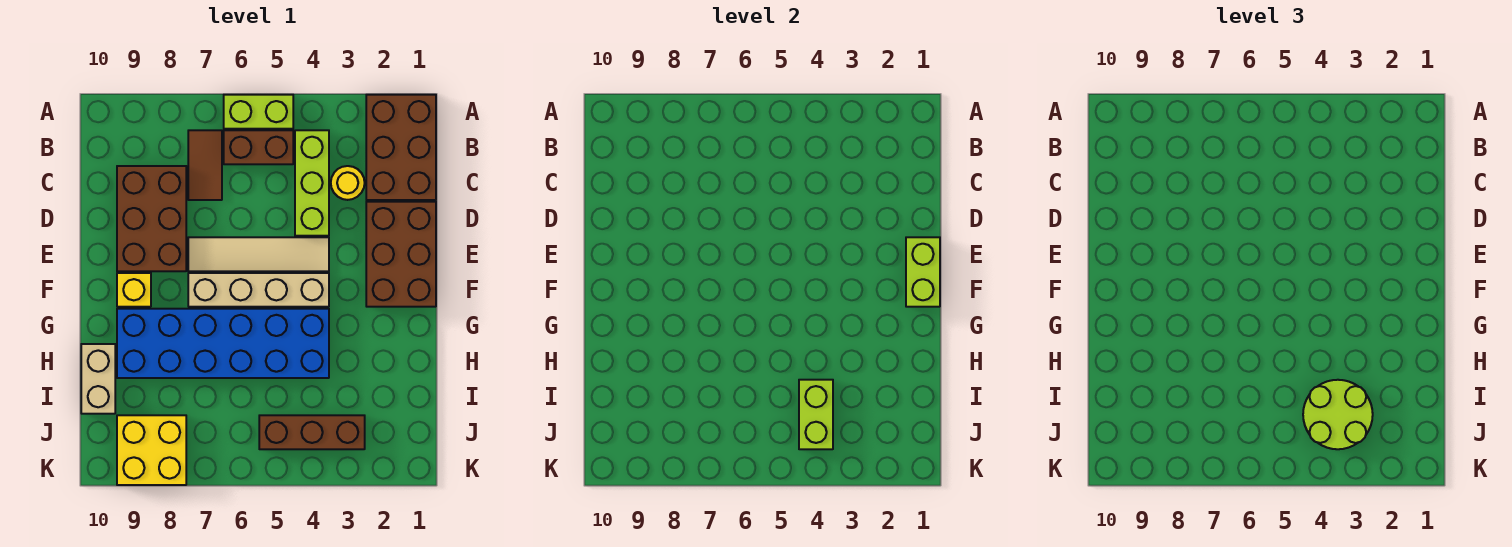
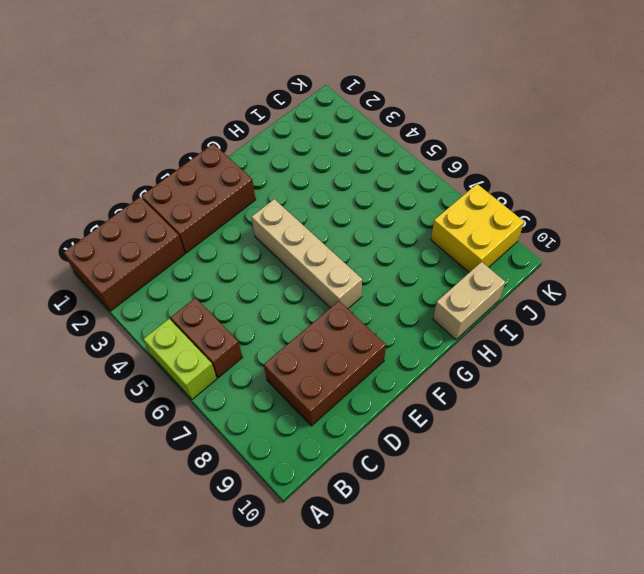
none -> lime brick B4:D4 level 1
none -> brown tile B7:C7 level 1
none -> yellow round brick C3 level 1

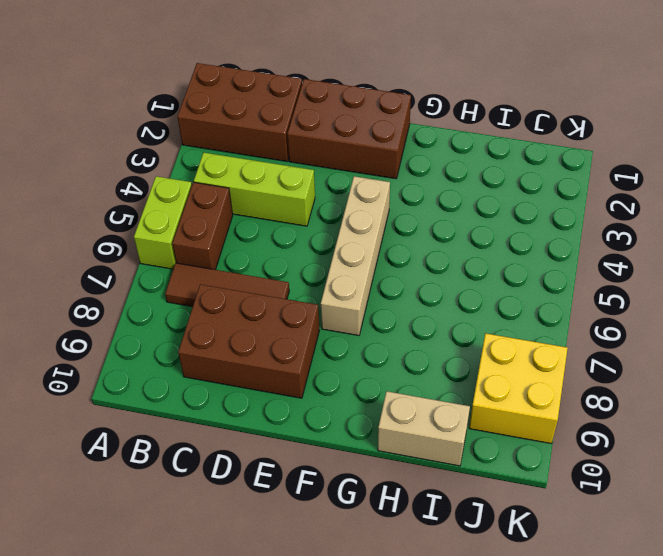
brown tile B7:D7 level 1 -> brown tile B7:C7 level 1
none -> yellow round brick C3 level 1
none -> tan tile E4:E7 level 1
none -> yellow brick F9 level 1

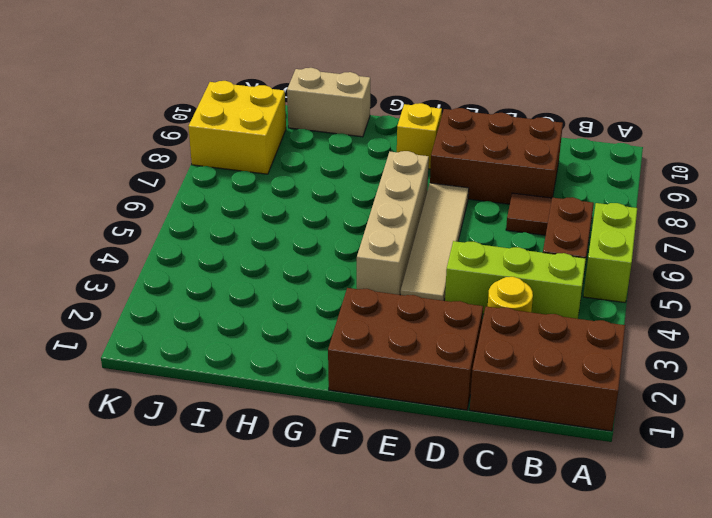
none -> blue brick G4:H9 level 1
none -> brown brick J3:J5 level 1
none -> lime brick E1:F1 level 2

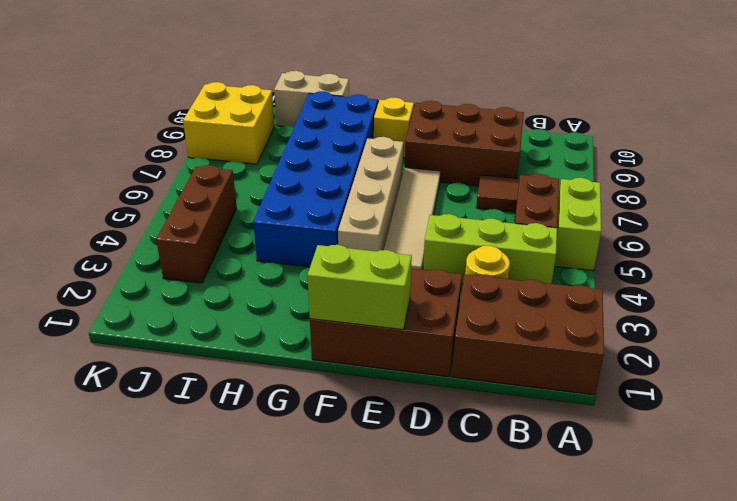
none -> lime brick I4:J4 level 2
none -> lime round brick I3:J4 level 3

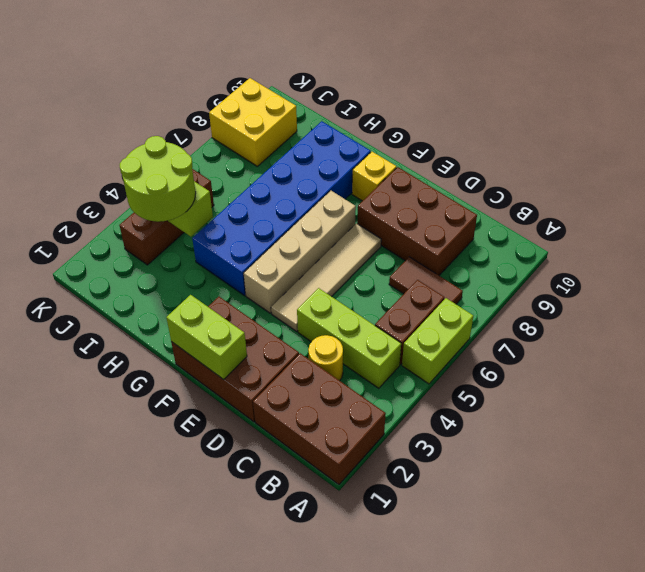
none -> tan brick H10:I10 level 1

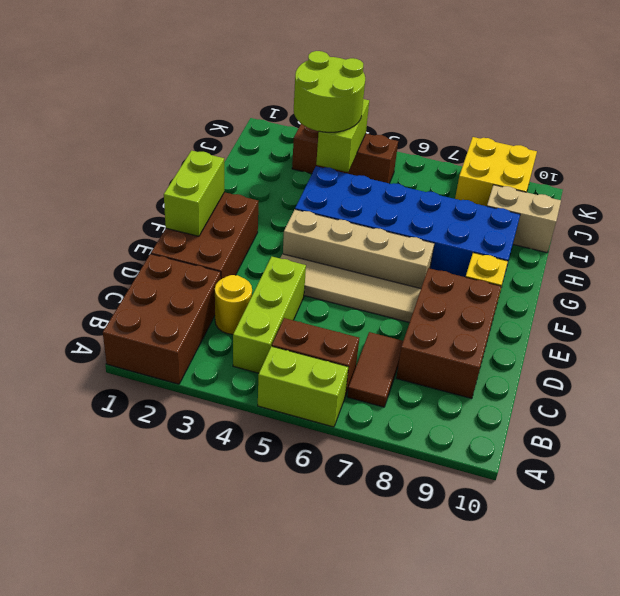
tan brick I9:I10 level 1 -> tan brick H10:I10 level 1

